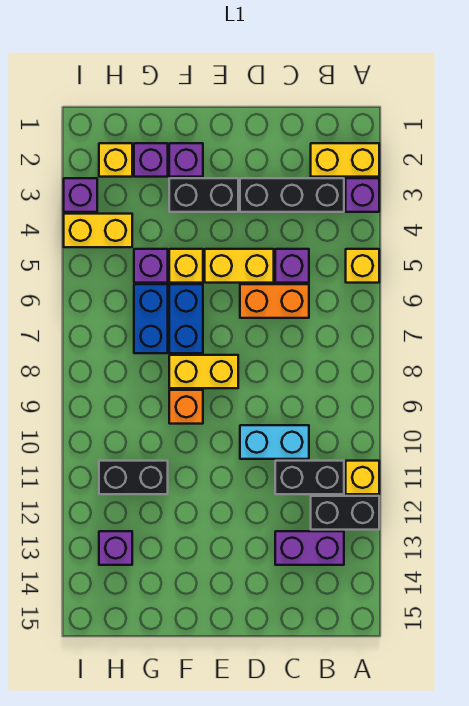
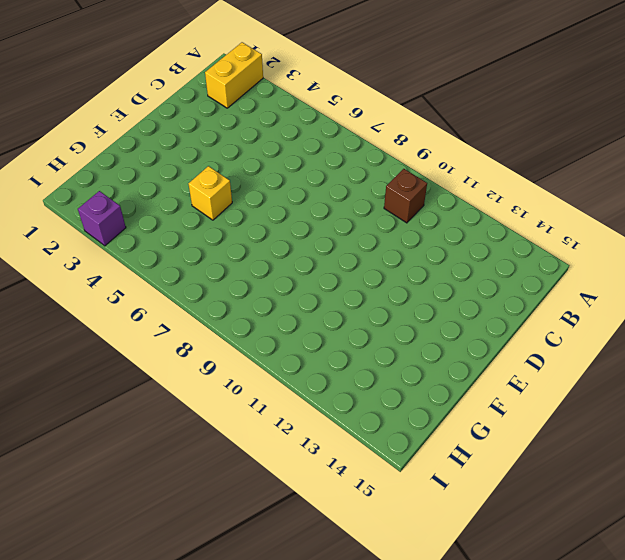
brown brick B10 level 1 -> none
none -> purple brick A3 level 1
none -> yellow brick A5 level 1
none -> yellow brick A11 level 1

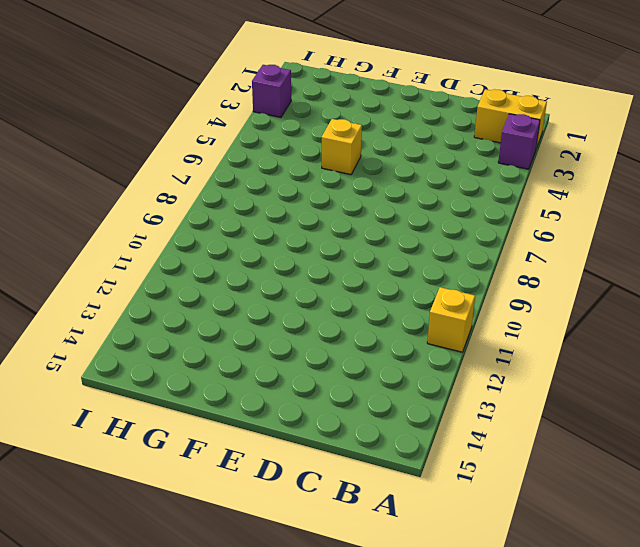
none -> yellow brick A5 level 1
none -> black brick A12:B12 level 1
none -> black brick B3:D3 level 1

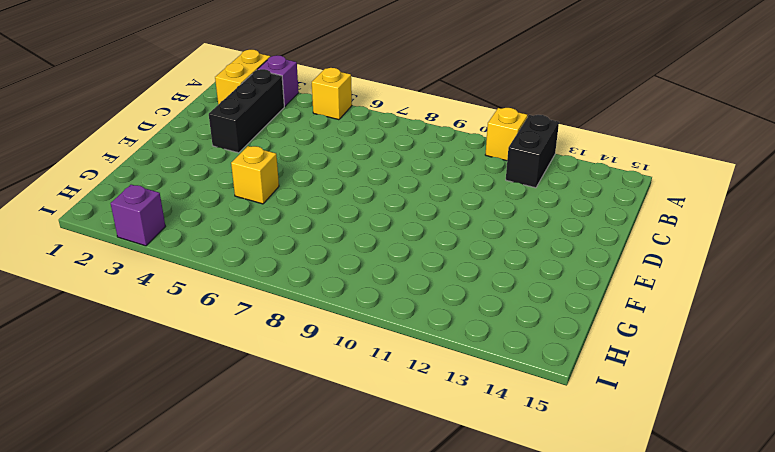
none -> black brick B11:C11 level 1
none -> purple brick B13:C13 level 1
none -> purple brick C5 level 1

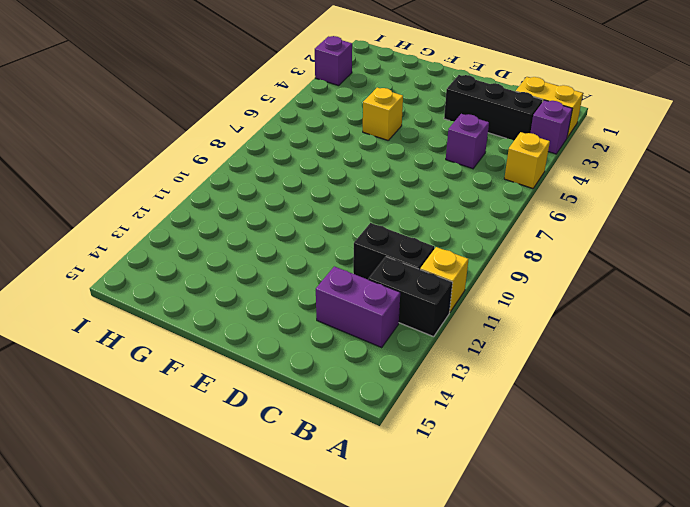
none -> orange brick C6:D6 level 1
none -> cyan brick C10:D10 level 1
none -> yellow brick D5:E5 level 1

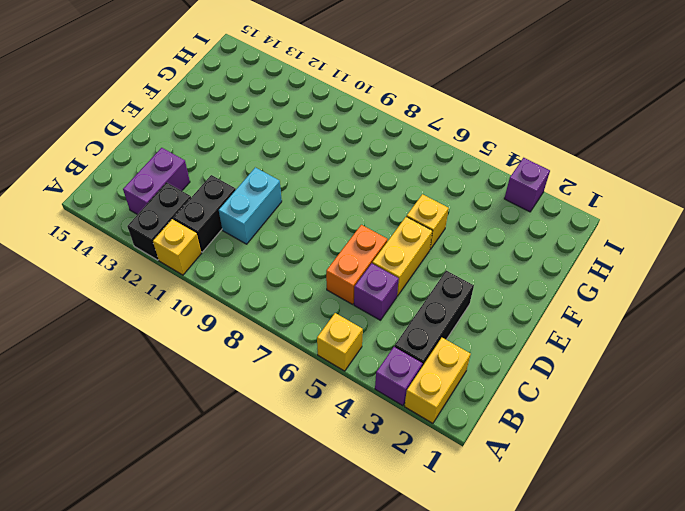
none -> black brick E3:F3 level 1
none -> yellow brick E8:F8 level 1
none -> purple brick F2 level 1

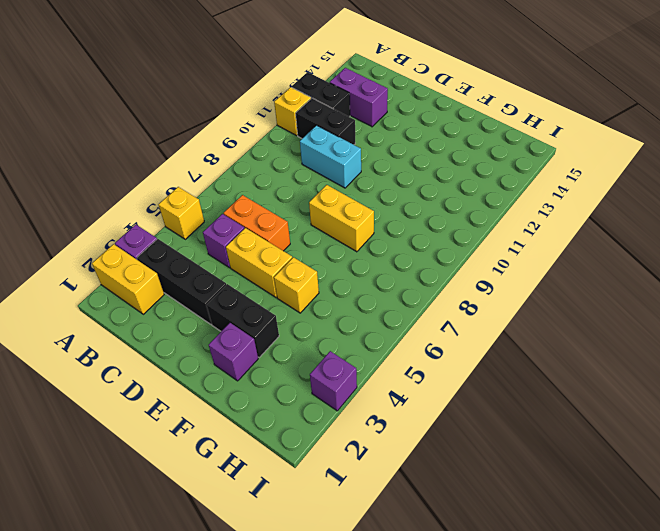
none -> blue brick F6:F7 level 1
none -> orange brick F9 level 1
none -> purple brick G2 level 1

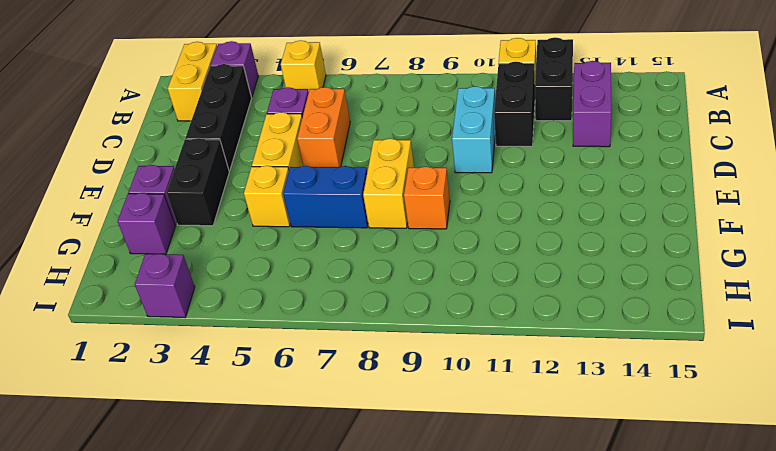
none -> purple brick G5 level 1
none -> blue brick G6:G7 level 1
none -> black brick G11:H11 level 1

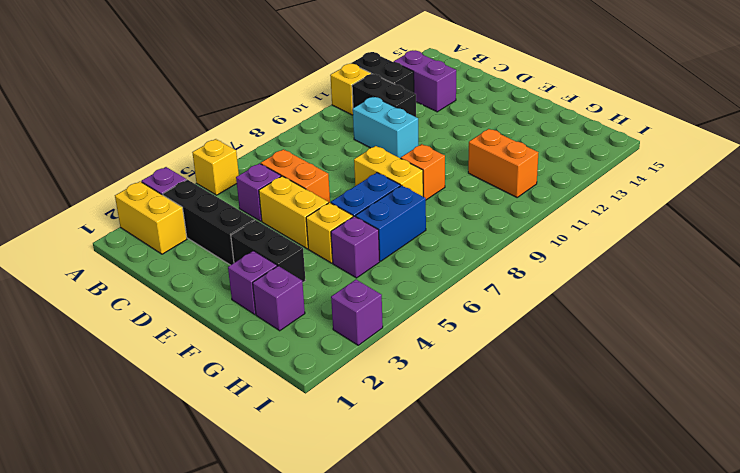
orange brick G11:H11 level 1 -> black brick G11:H11 level 1
none -> yellow brick H2 level 1
none -> yellow brick H4:I4 level 1
none -> purple brick H13 level 1

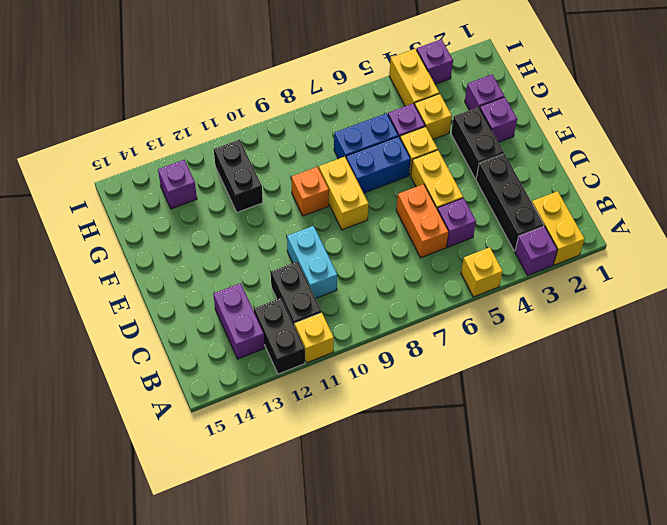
yellow brick G4 level 1 -> yellow brick H2 level 1

